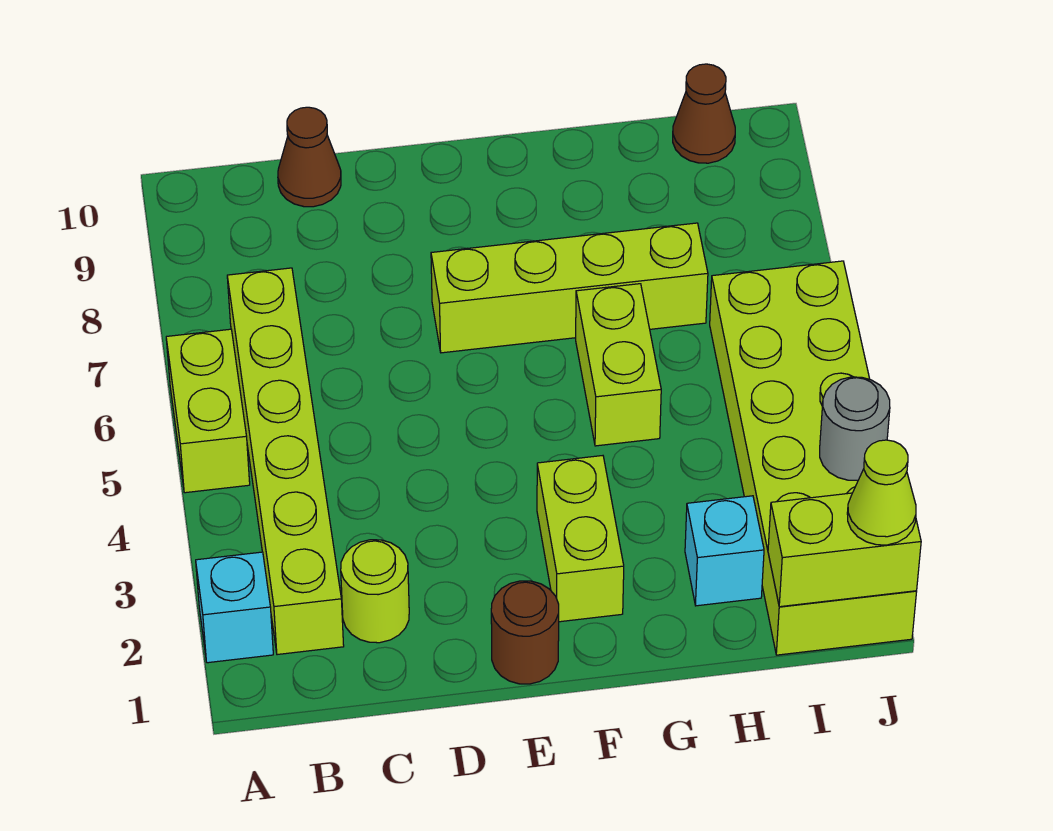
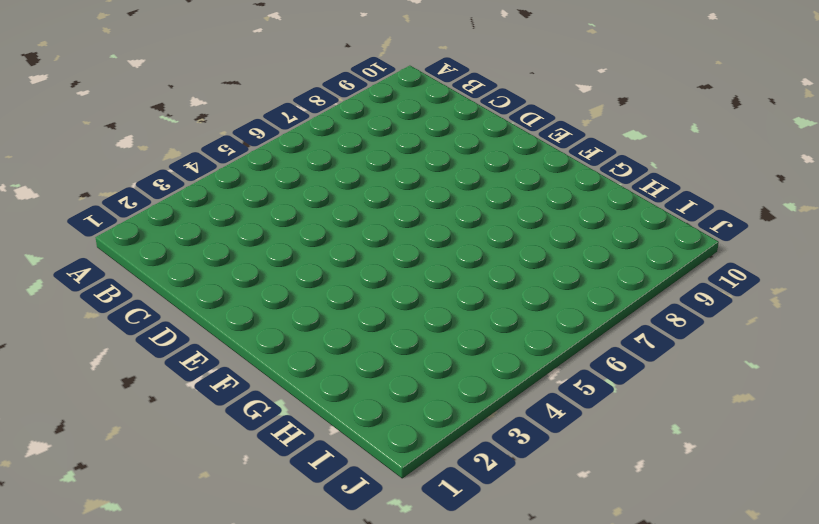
none -> cyan brick A2 level 1
none -> lime brick A5:A6 level 1
none -> lime brick B2:B7 level 1

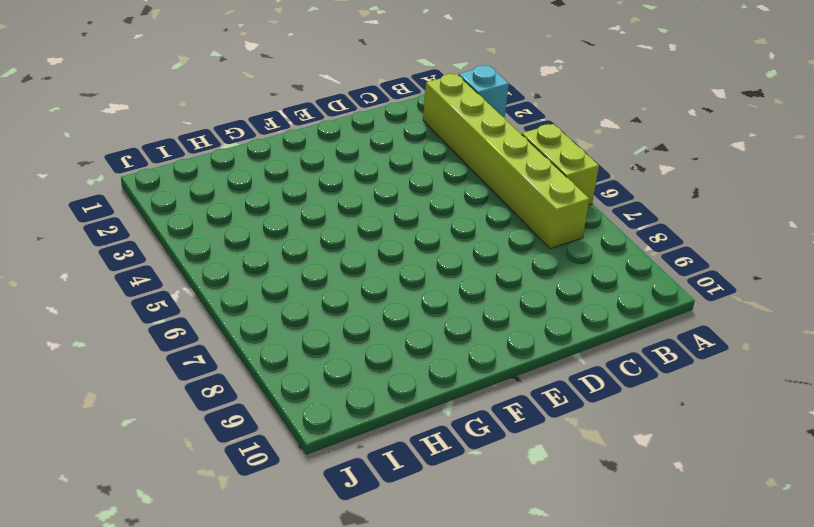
none -> lime round brick C2 level 1
none -> brown cone C10 level 1
none -> brown round brick E1 level 1

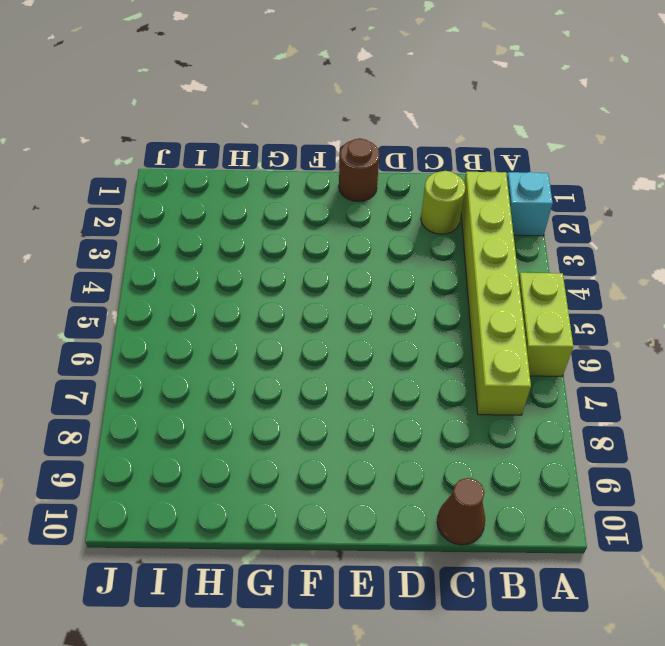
none -> lime brick E7:H7 level 1
none -> lime brick F2:F3 level 1
none -> lime brick G5:G6 level 1

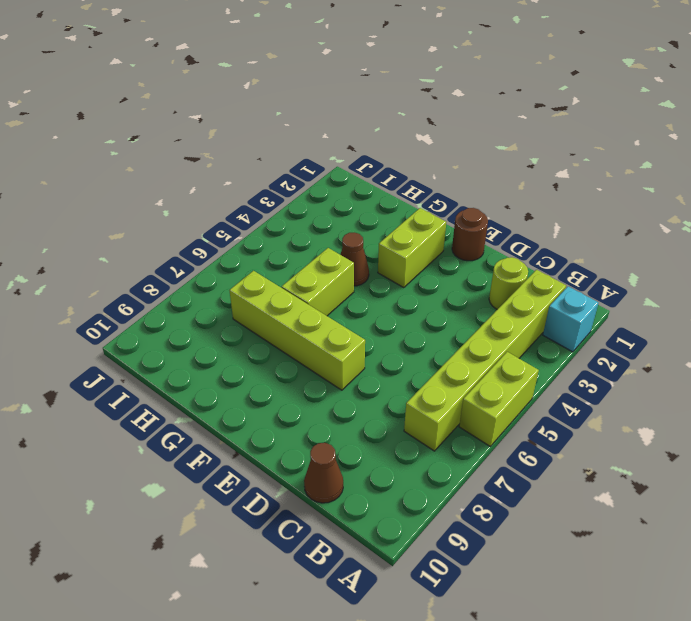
brown cone G4 level 1 -> brown cone I10 level 1
none -> cyan brick H2 level 1
none -> lime brick I1:J6 level 1
none -> lime brick I1:J1 level 2

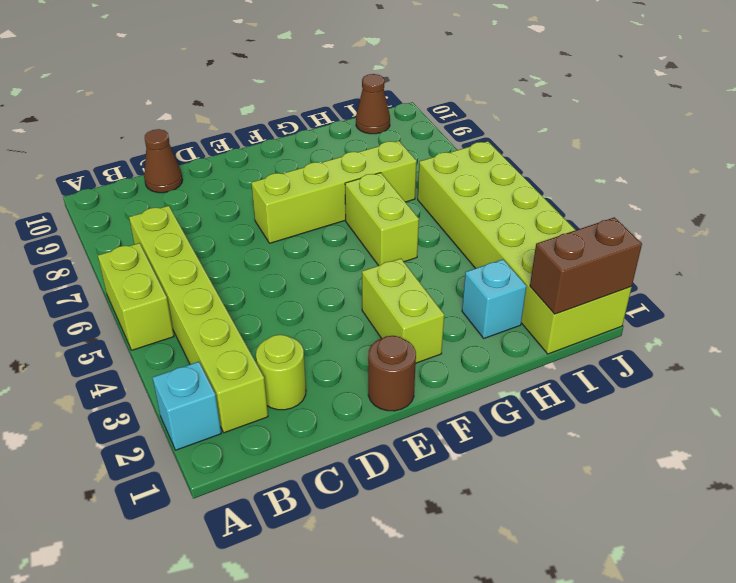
brown brick I1:J1 level 2 -> lime brick I1:J1 level 2
none -> grey round brick J3 level 2
none -> lime cone J1 level 3

